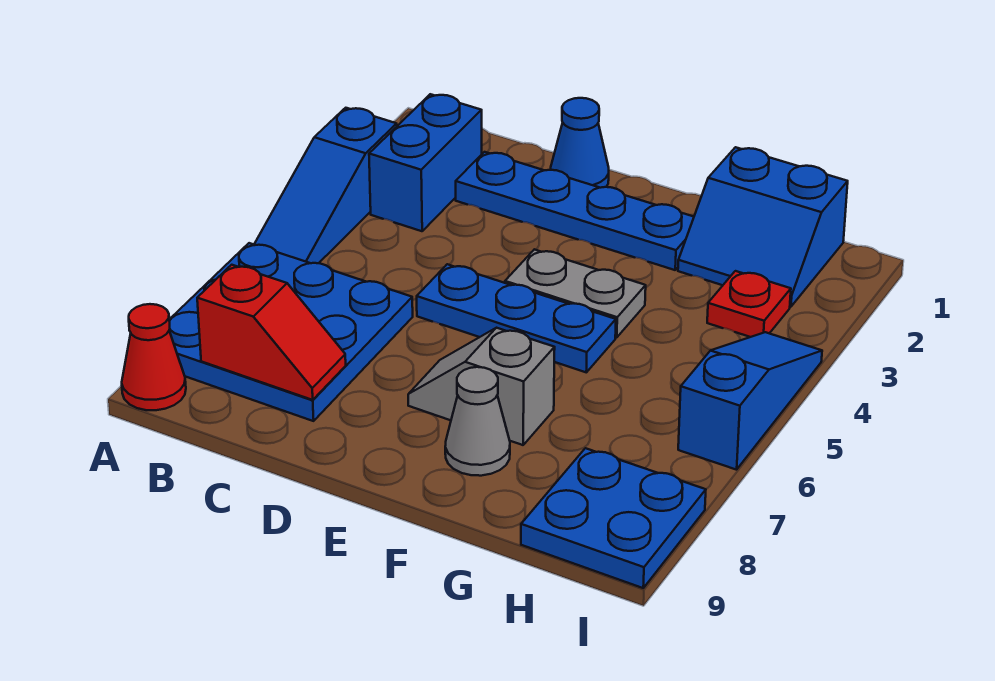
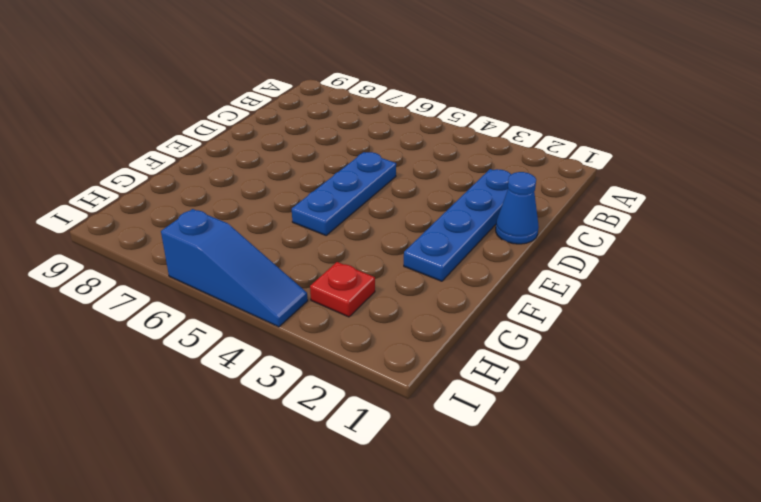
none -> blue slope A3:A5 level 1 top 3
none -> blue plate A6:C8 level 1
none -> red cone A9 level 1

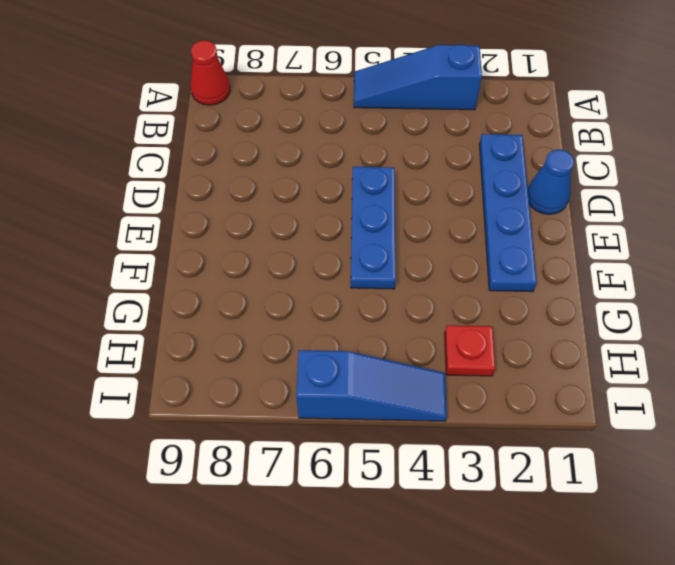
none -> blue plate A6:C8 level 1
none -> blue brick B2:B3 level 1
none -> grey plate E4:F4 level 1

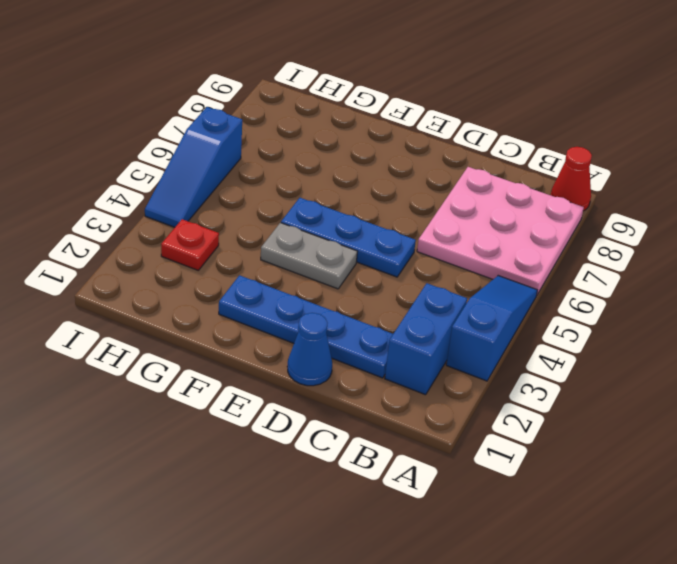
pink plate A6:C8 level 1 -> blue plate A6:C8 level 1
none -> grey slope E7:F7 level 1 top F
none -> grey cone F8 level 1
none -> blue slope G1:H2 level 1 top 1

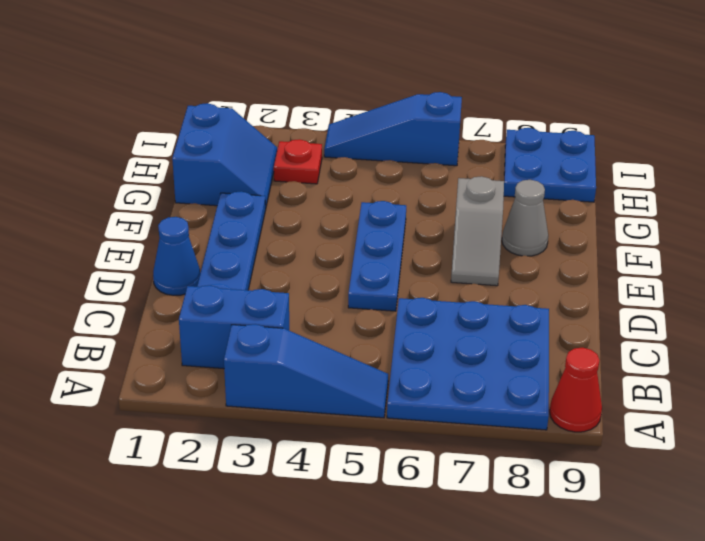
none -> grey plate E4:F4 level 1
none -> red slope B8:C8 level 2 top B

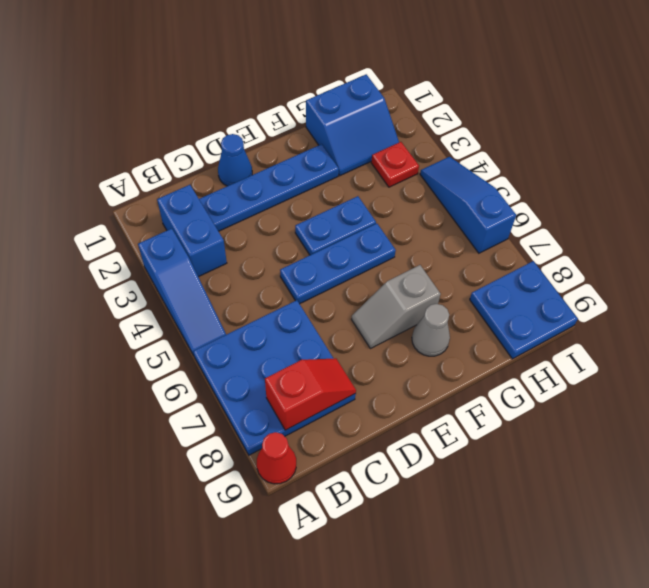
blue plate E4:F4 level 1 -> grey plate E4:F4 level 1

